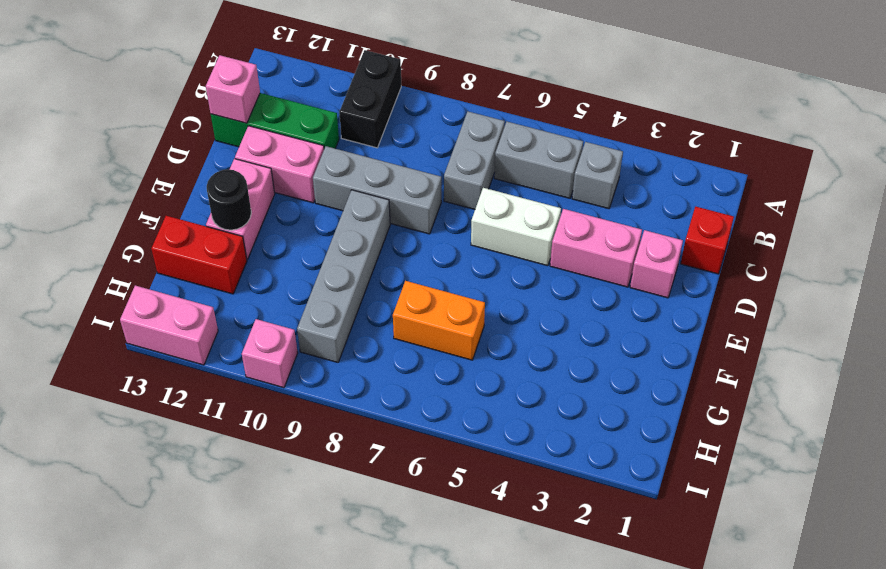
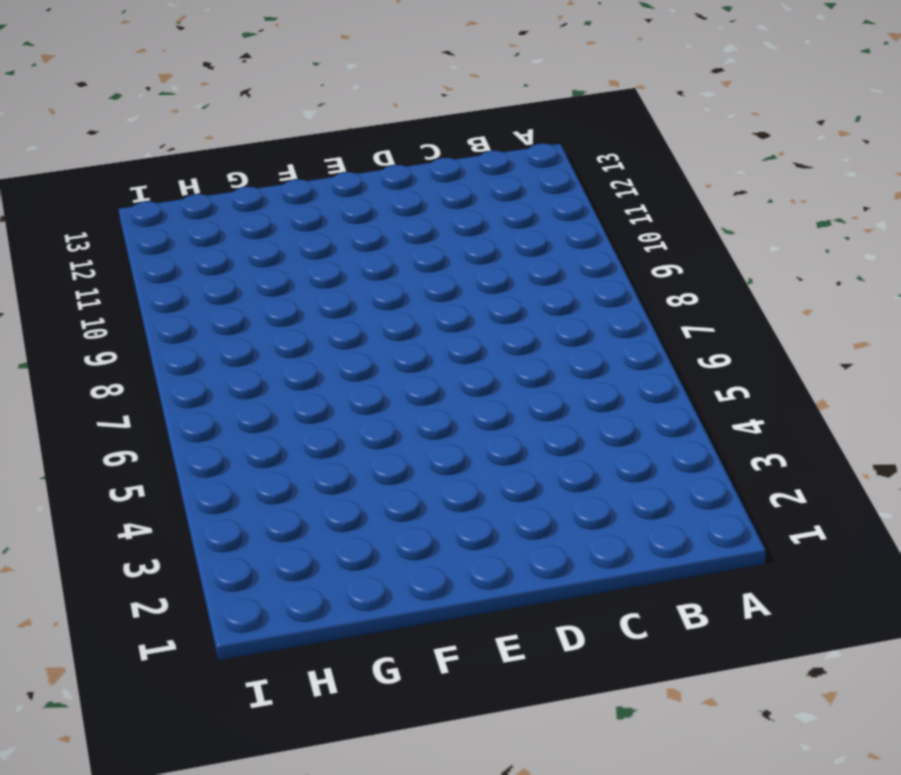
none -> black brick A10:B10 level 1
none -> grey brick B4 level 1
none -> grey brick B5:B6 level 1

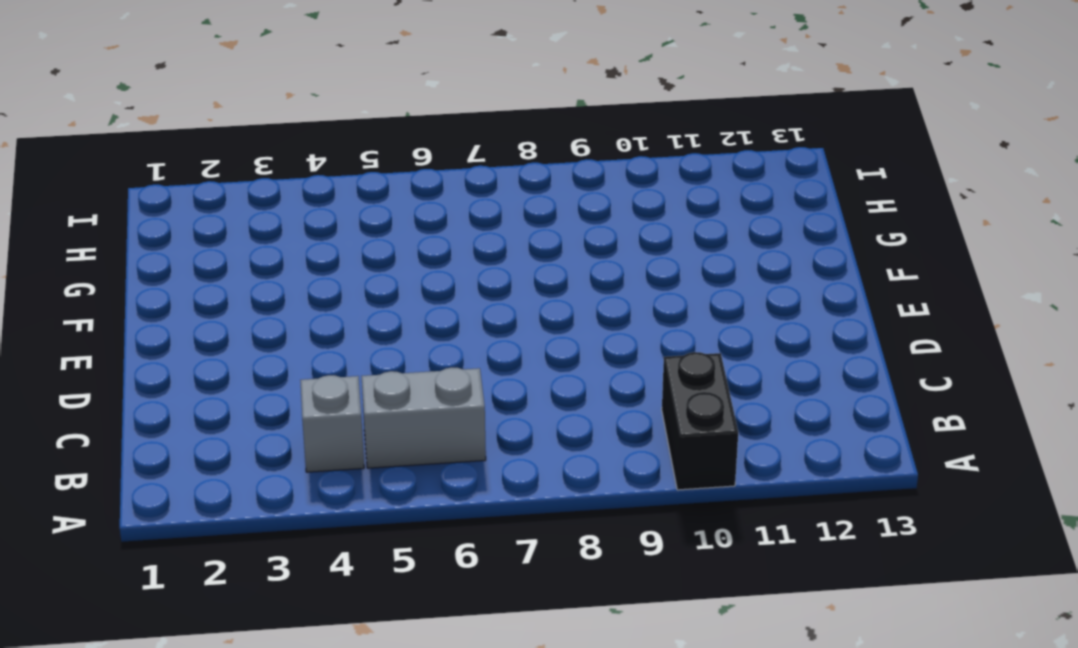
none -> grey brick B7:C7 level 1
none -> red brick C1 level 1
none -> green brick C11:C13 level 1

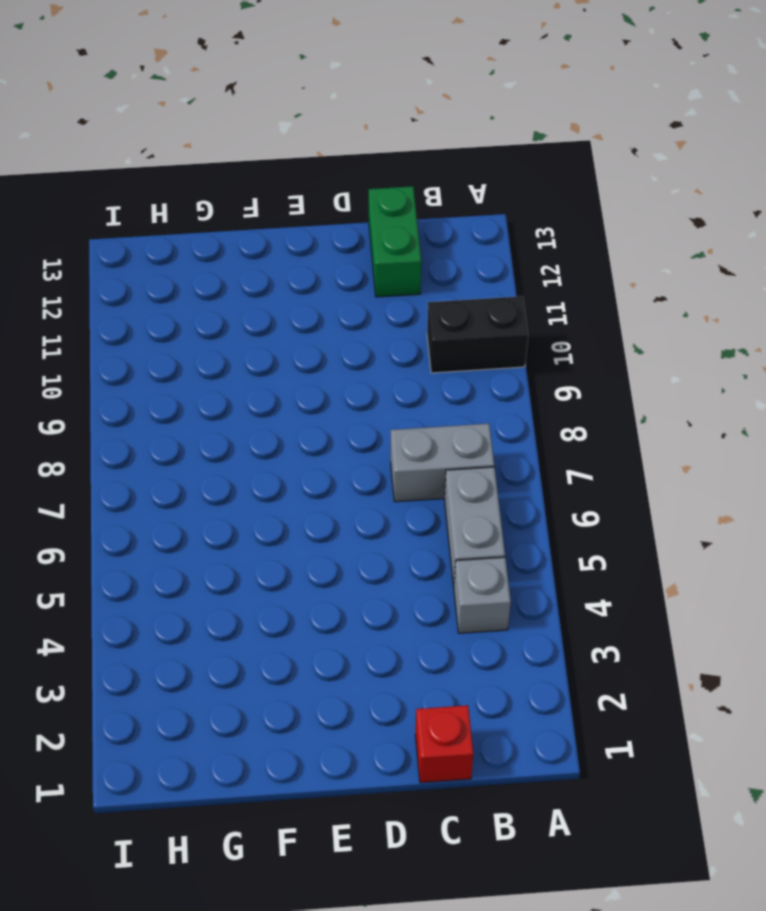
green brick C12:C13 level 1 -> green brick C11:C13 level 1
none -> pink brick D2 level 1
none -> pink brick D3:D4 level 1
none -> white brick D5:D6 level 1

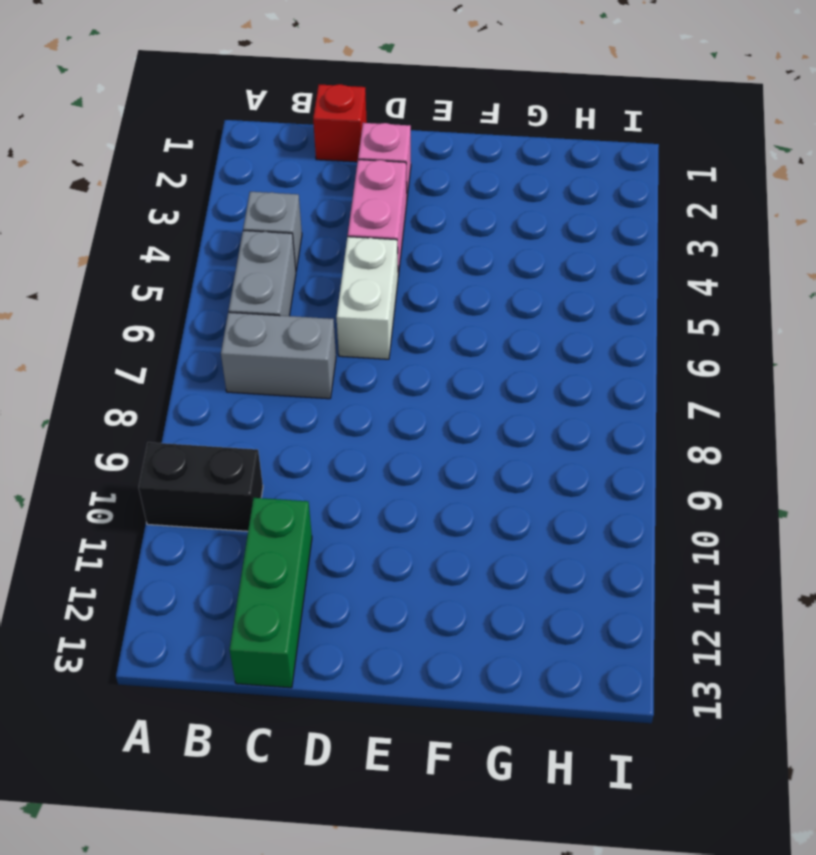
none -> grey brick D8:D10 level 1
none -> pink brick D11:D12 level 1
none -> grey brick E9:H9 level 1

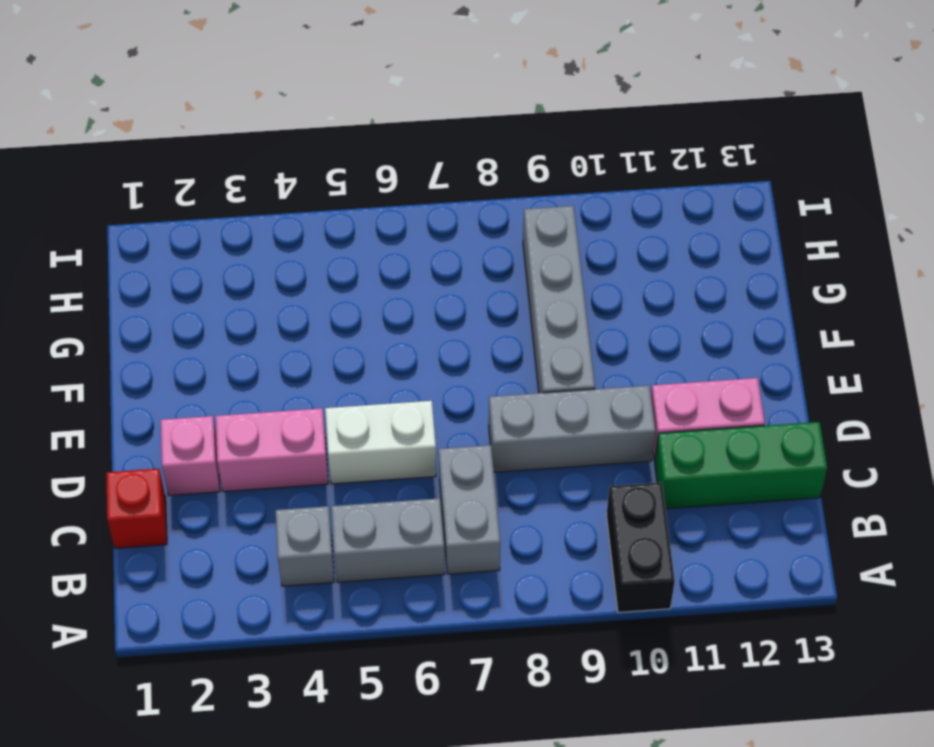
none -> pink brick E12:F12 level 1
none -> orange brick G6:G7 level 1
none -> red brick G12:G13 level 1

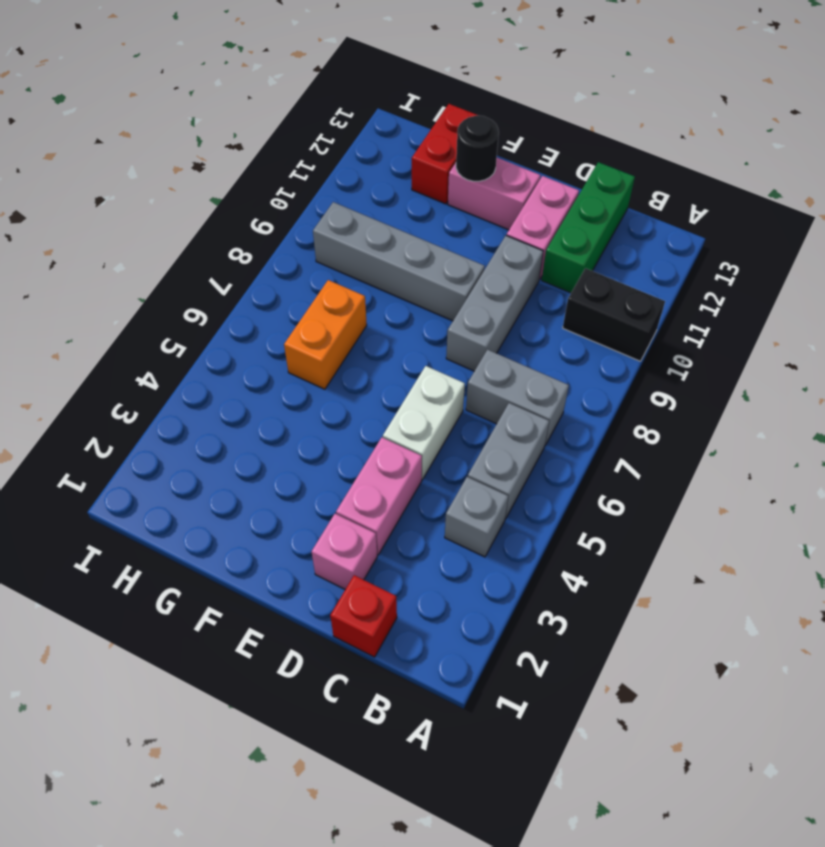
none -> pink brick I10 level 1
none -> pink brick I12:I13 level 1
none -> pink brick C13 level 2

